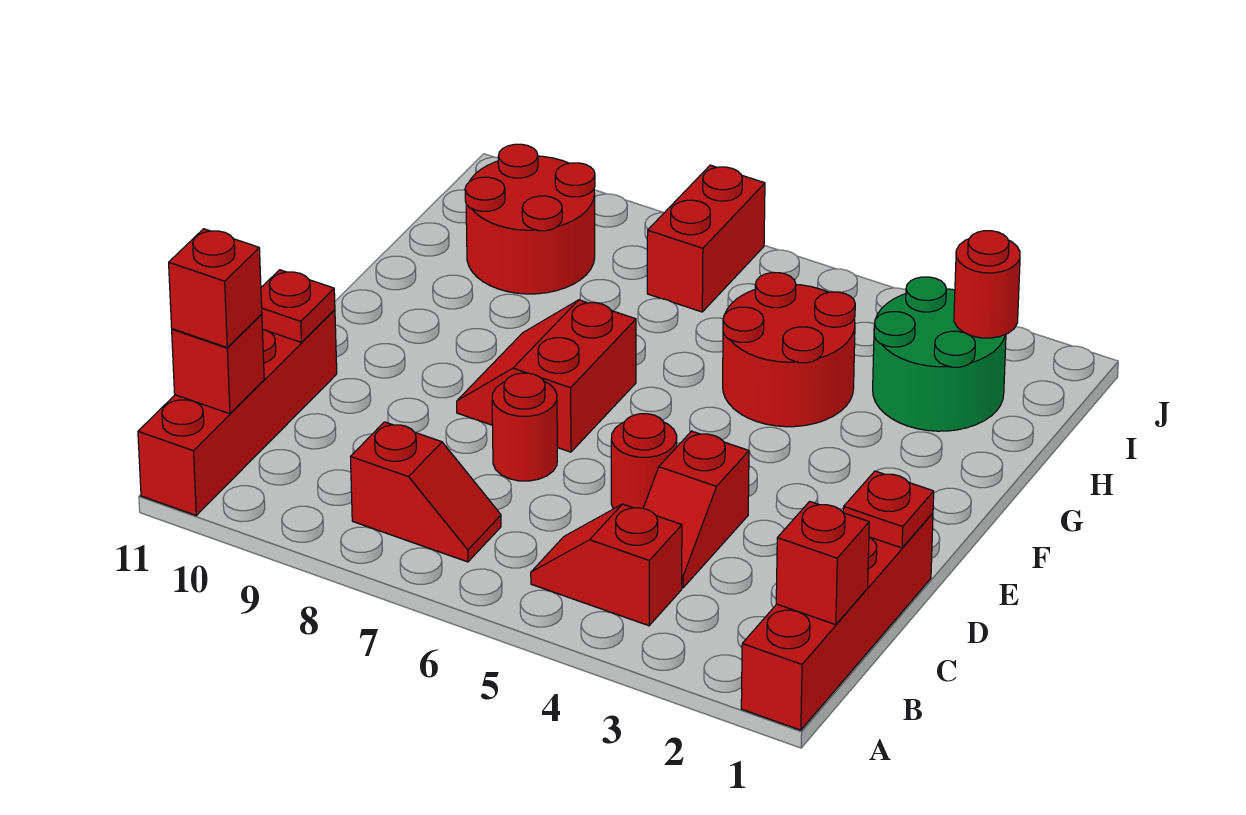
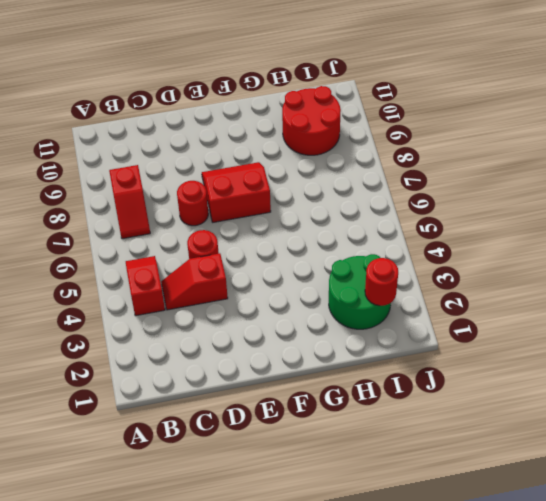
none -> red brick A1:D1 level 1
none -> red brick A11:D11 level 1
none -> red round brick G4:H5 level 1

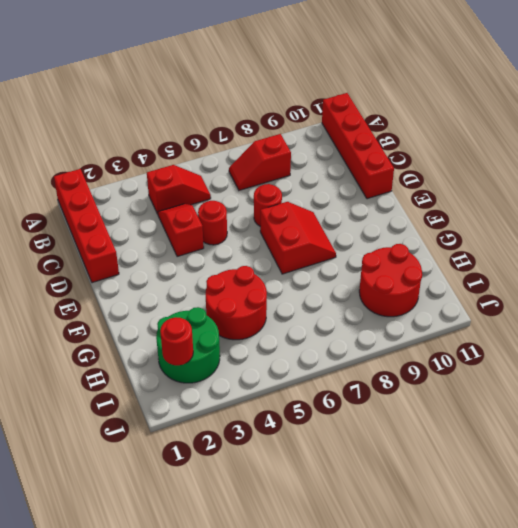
none -> red brick I7:J7 level 1
none -> red brick B1 level 2
none -> red brick B11 level 2

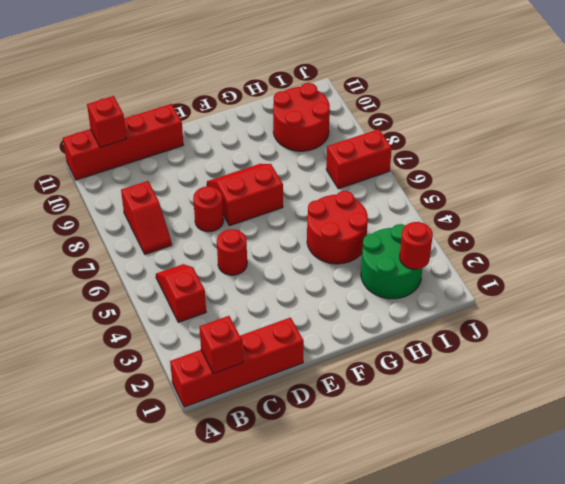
none -> red slope C4:D4 level 1 top D
none -> red plate D1 level 2
none -> red plate D11 level 2

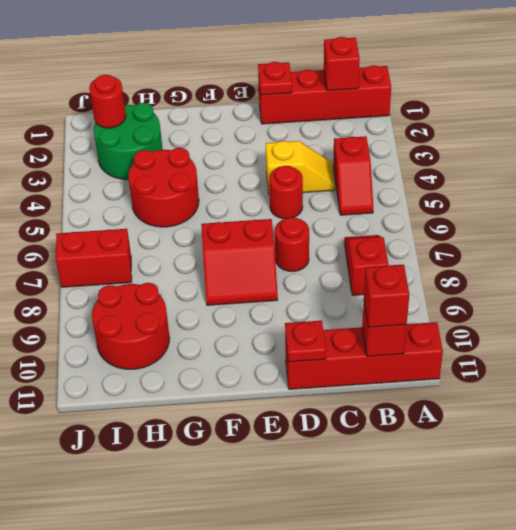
yellow slope C4:D4 level 1 top D -> red slope C4:D4 level 1 top D

